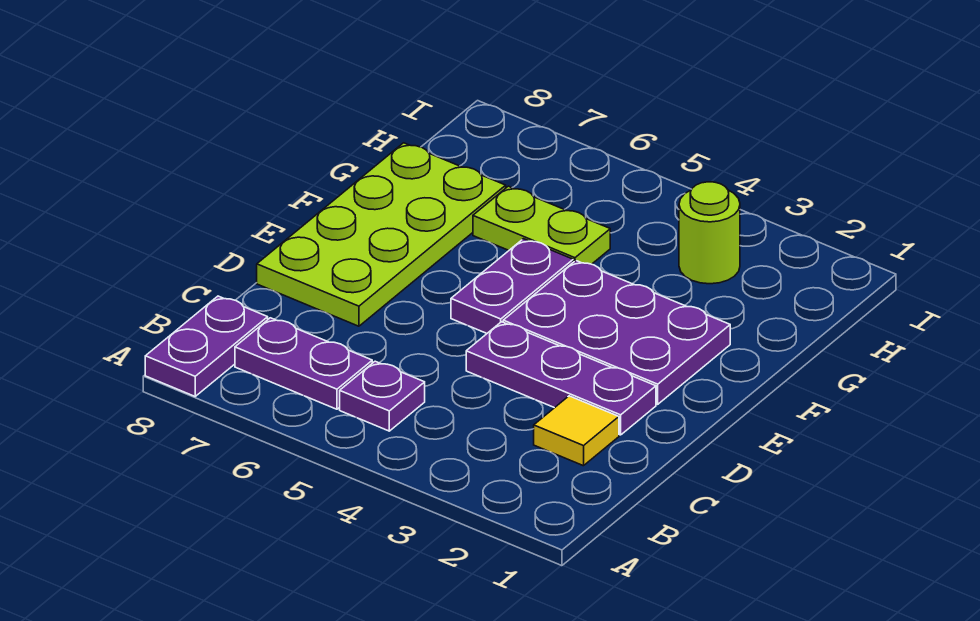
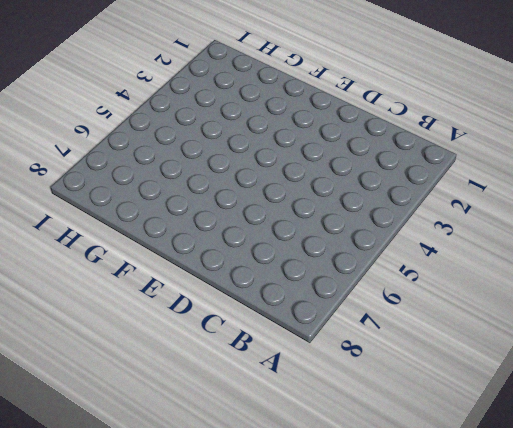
none -> purple plate A8:B8 level 1
none -> purple plate B5 level 1

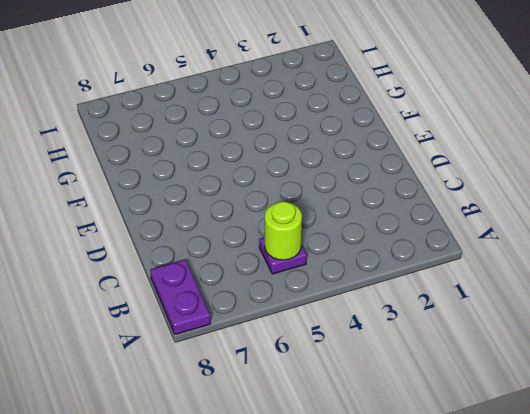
lime round brick B5 level 2 -> lime round brick H3 level 1
none -> purple plate B6:B7 level 1
none -> yellow tile C2 level 1

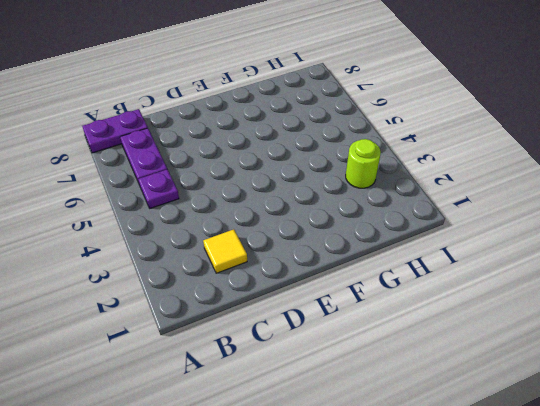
none -> purple plate D2:D4 level 1
none -> lime plate D7:G8 level 1

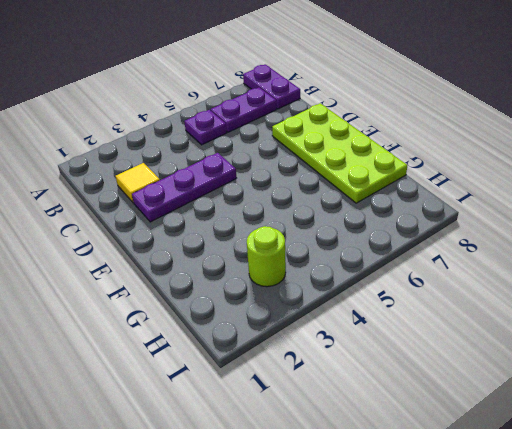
none -> purple plate E2:F4 level 1
none -> purple plate E5:F5 level 1

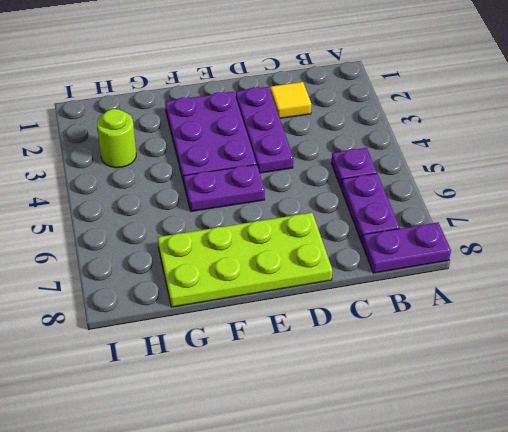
none -> lime plate G5:G6 level 1

